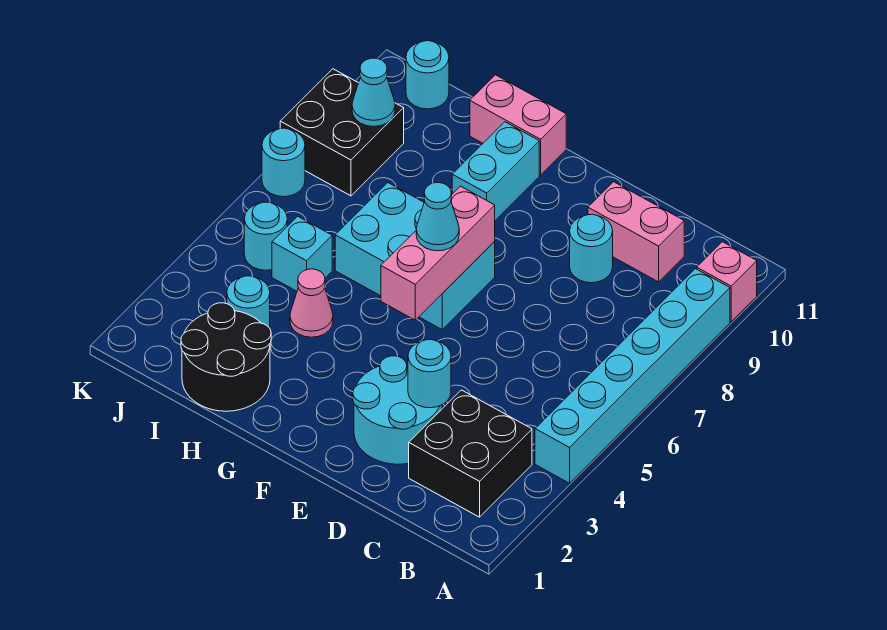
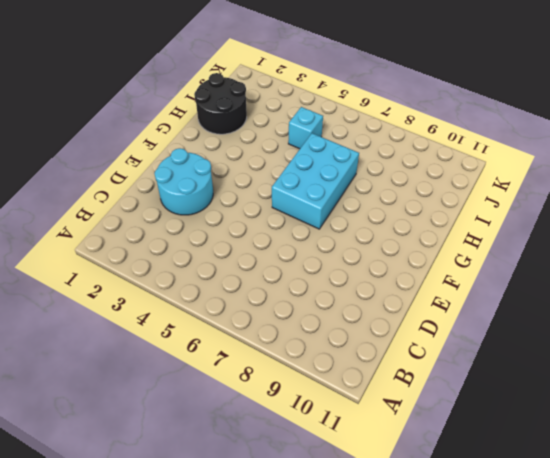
none -> cyan brick A4:A9 level 1
none -> pink brick A10 level 1
none -> black brick B2:C3 level 1

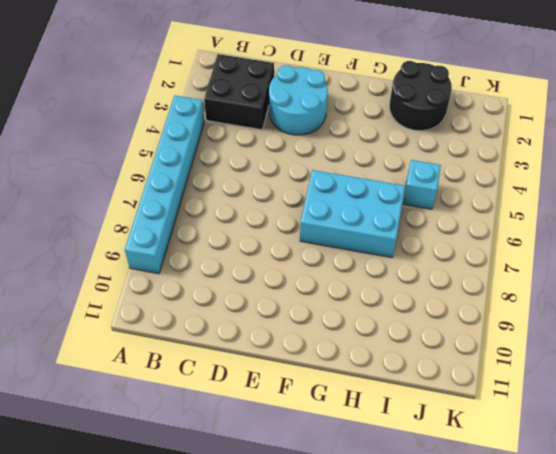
none -> pink brick A10 level 1
none -> pink brick C10:D10 level 1
none -> cyan round brick D9 level 1

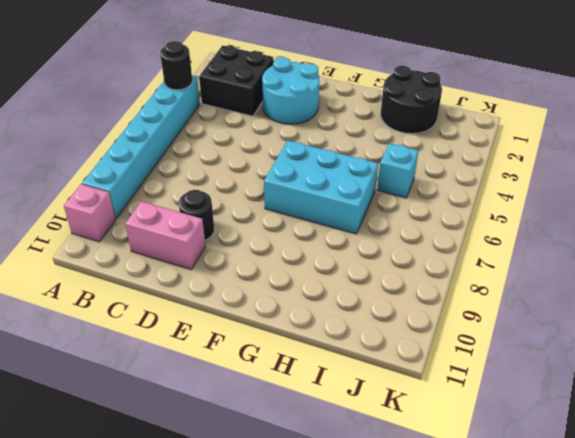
black round brick A4 level 2 -> none
black round brick D9 level 1 -> cyan round brick D9 level 1
none -> cyan brick G9:G10 level 1
none -> pink brick G11:H11 level 1
none -> pink cone H4 level 1

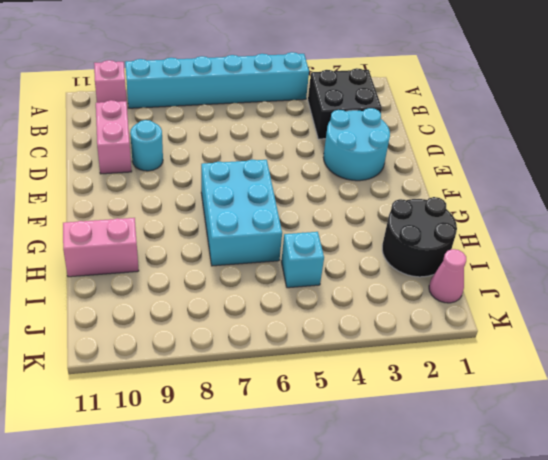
pink brick H10:H11 level 1 -> pink brick G11:H11 level 1
pink cone J1 level 1 -> pink cone H4 level 1
none -> cyan brick G9:G10 level 1
none -> cyan round brick I3 level 1
none -> cyan round brick J5 level 1

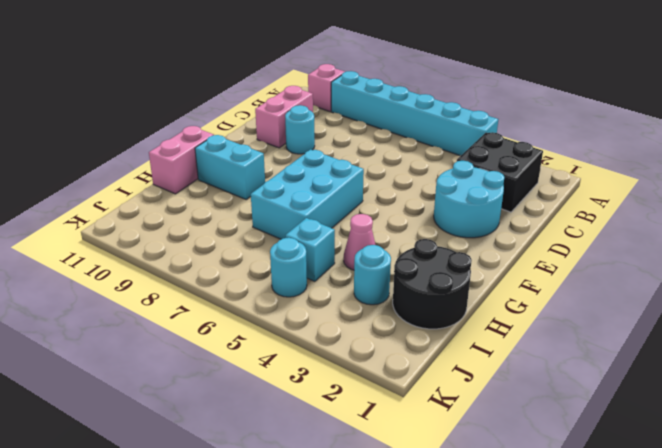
none -> black brick J8:K9 level 1
none -> cyan round brick J11 level 1
none -> cyan round brick K7 level 1

